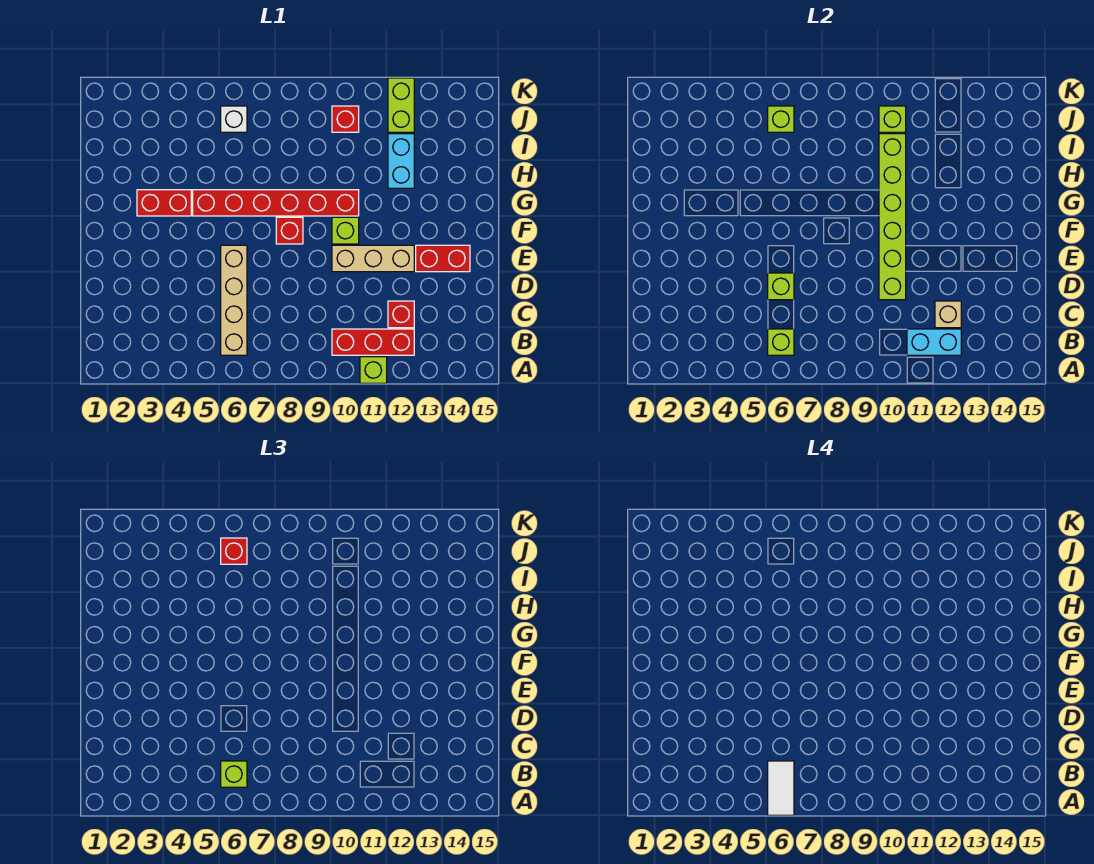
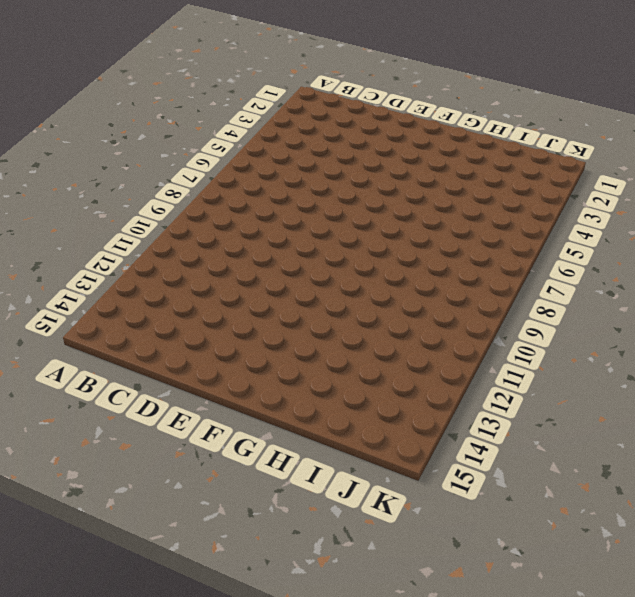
none -> lime brick A11 level 1
none -> tan brick B6:E6 level 1
none -> red brick B10:B12 level 1

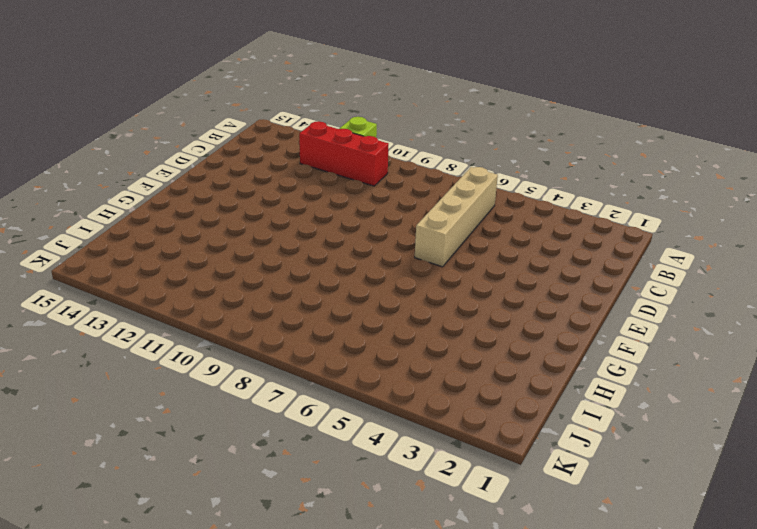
none -> red brick C12 level 1
none -> tan brick E10:E12 level 1
none -> red brick E13:E14 level 1

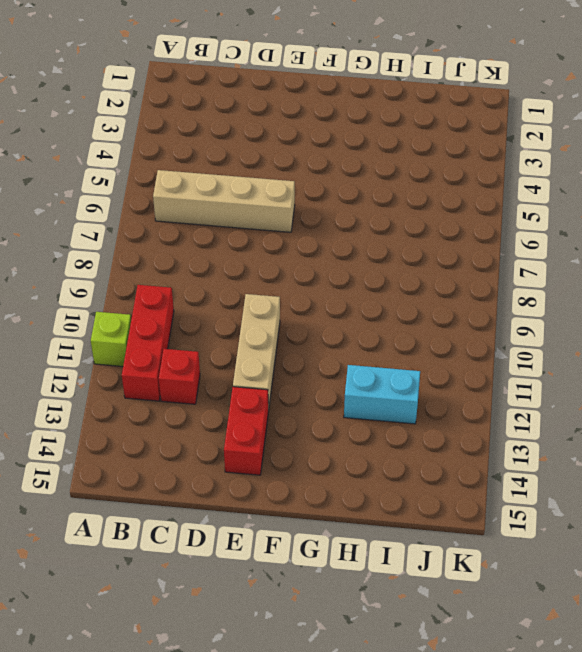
none -> red brick F8 level 1
none -> lime brick F10 level 1
none -> red brick G3:G4 level 1

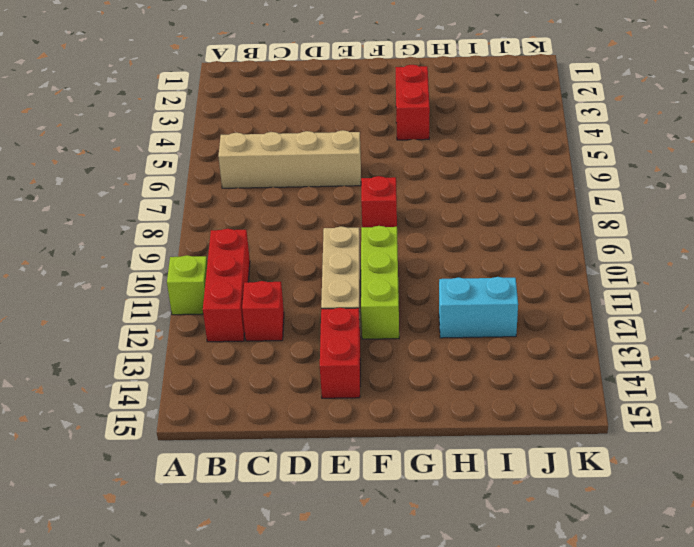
lime brick F10:F12 level 1 -> lime brick F10 level 1
none -> red brick G5:G10 level 1
none -> white brick J6 level 1
none -> red brick J10 level 1

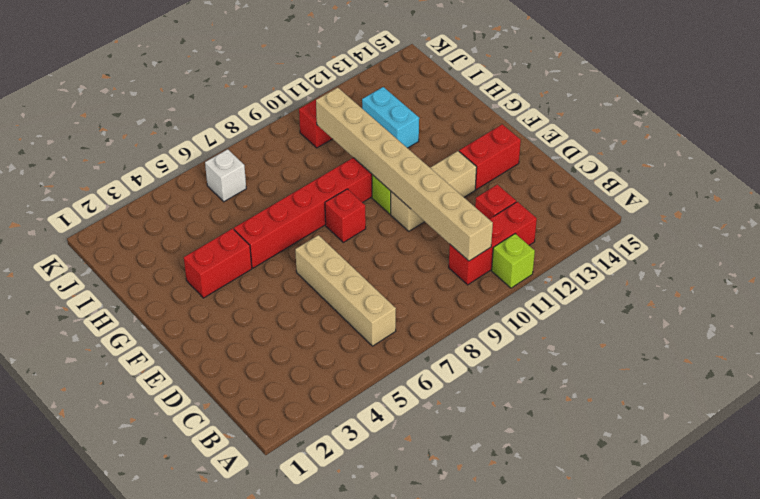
tan brick B10:I10 level 2 -> lime brick D10:I10 level 2
none -> lime brick J12:K12 level 1
none -> lime brick B6 level 2
none -> cyan brick B11:B12 level 2

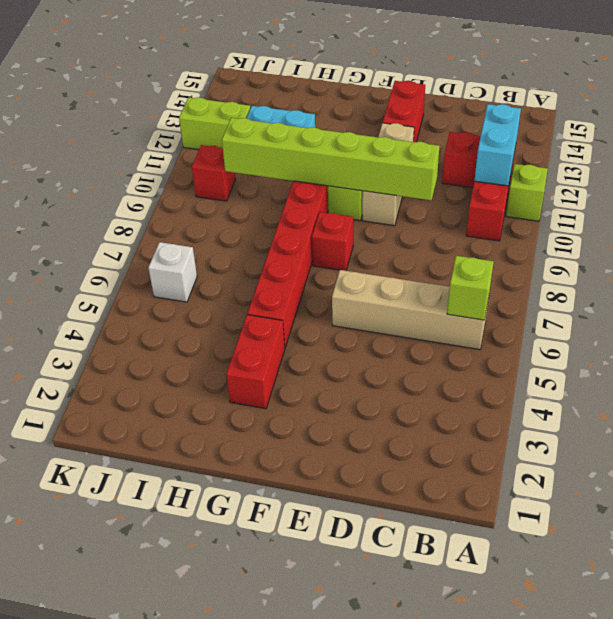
none -> tan brick C12 level 2
none -> lime brick D6 level 2
none -> lime brick J6 level 2

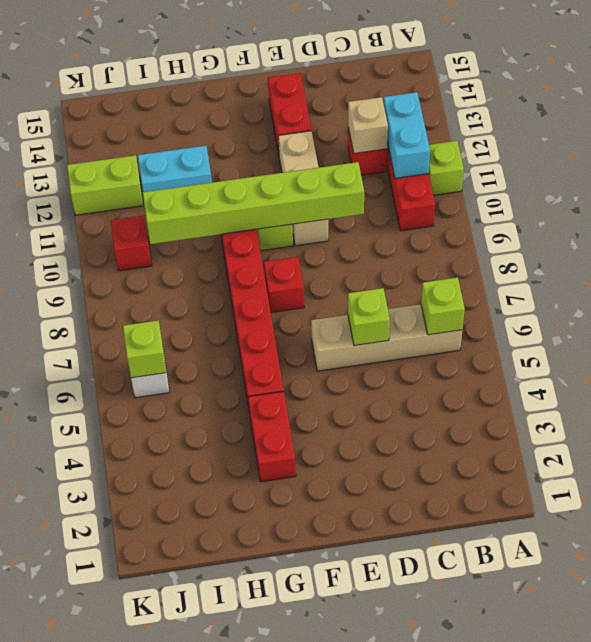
none -> lime brick J10 level 2
none -> lime brick B6 level 3
none -> red brick J6 level 3

